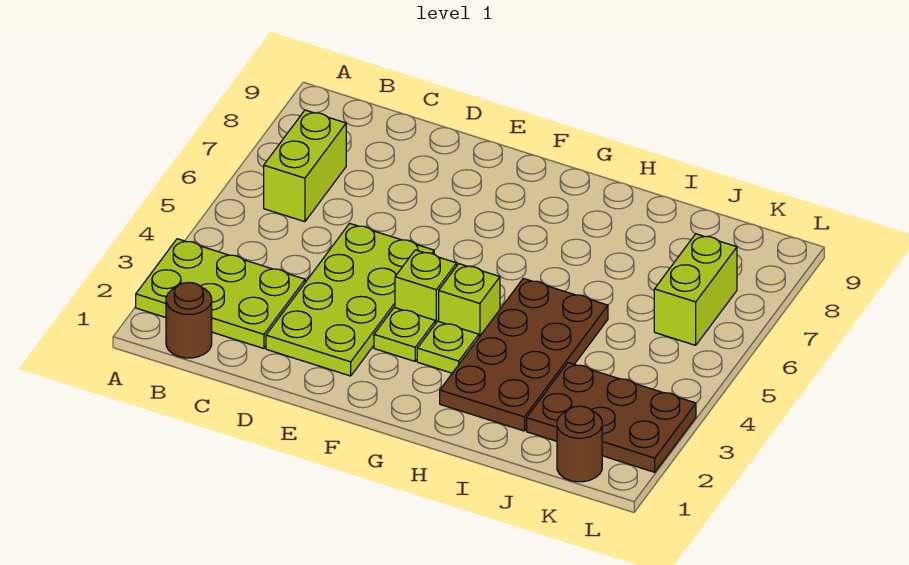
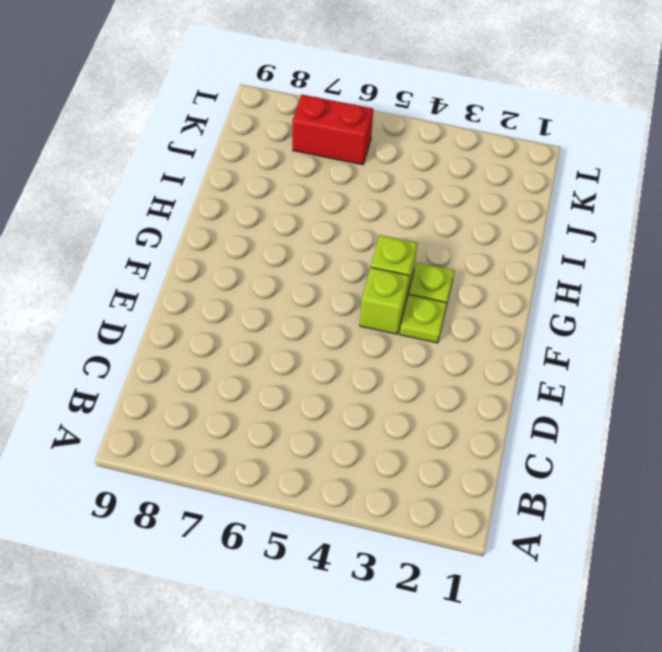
red brick K6:K7 level 1 -> lime brick K6:K7 level 1
none -> lime plate A2:C3 level 1
none -> brown round brick B1 level 1
none -> lime brick B6:B7 level 1

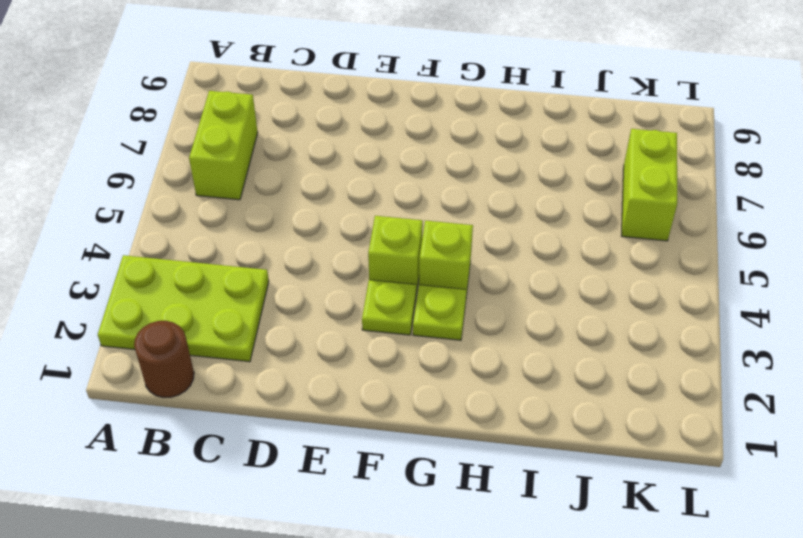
none -> lime plate D2:E5 level 1
none -> brown plate H2:I5 level 1
none -> brown plate J2:L3 level 1

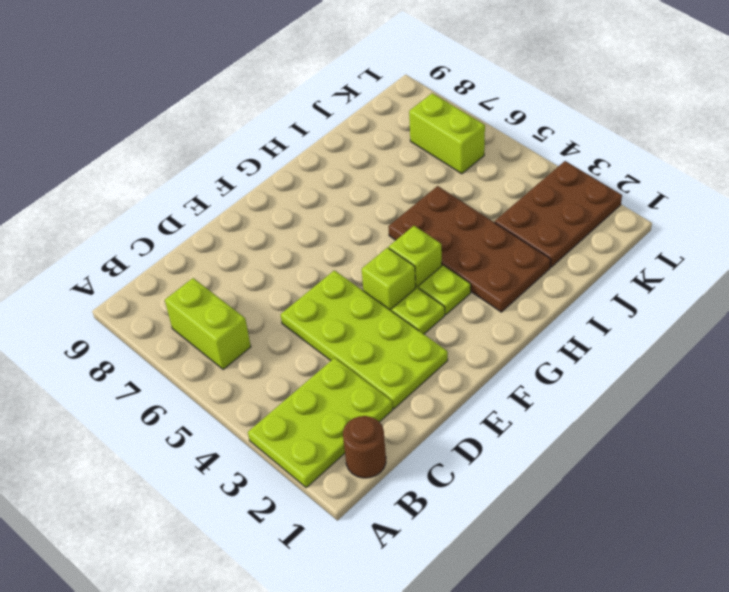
none -> brown round brick K1 level 1

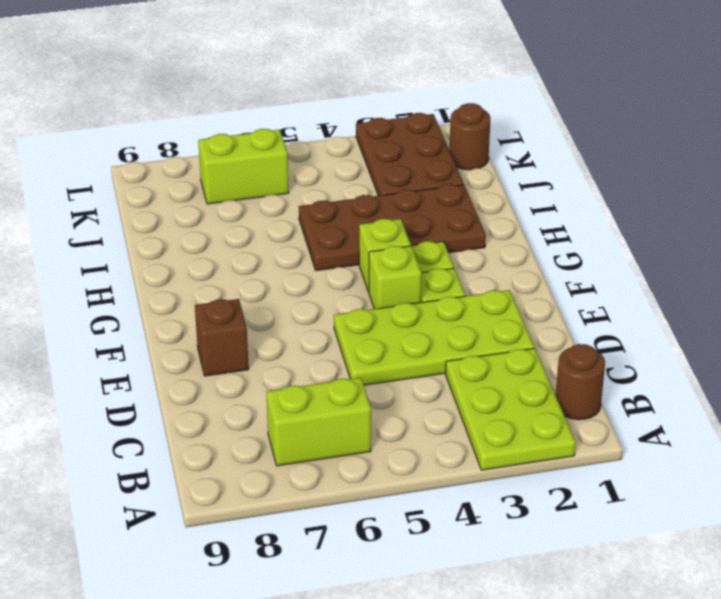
brown brick E8 level 1 -> none

